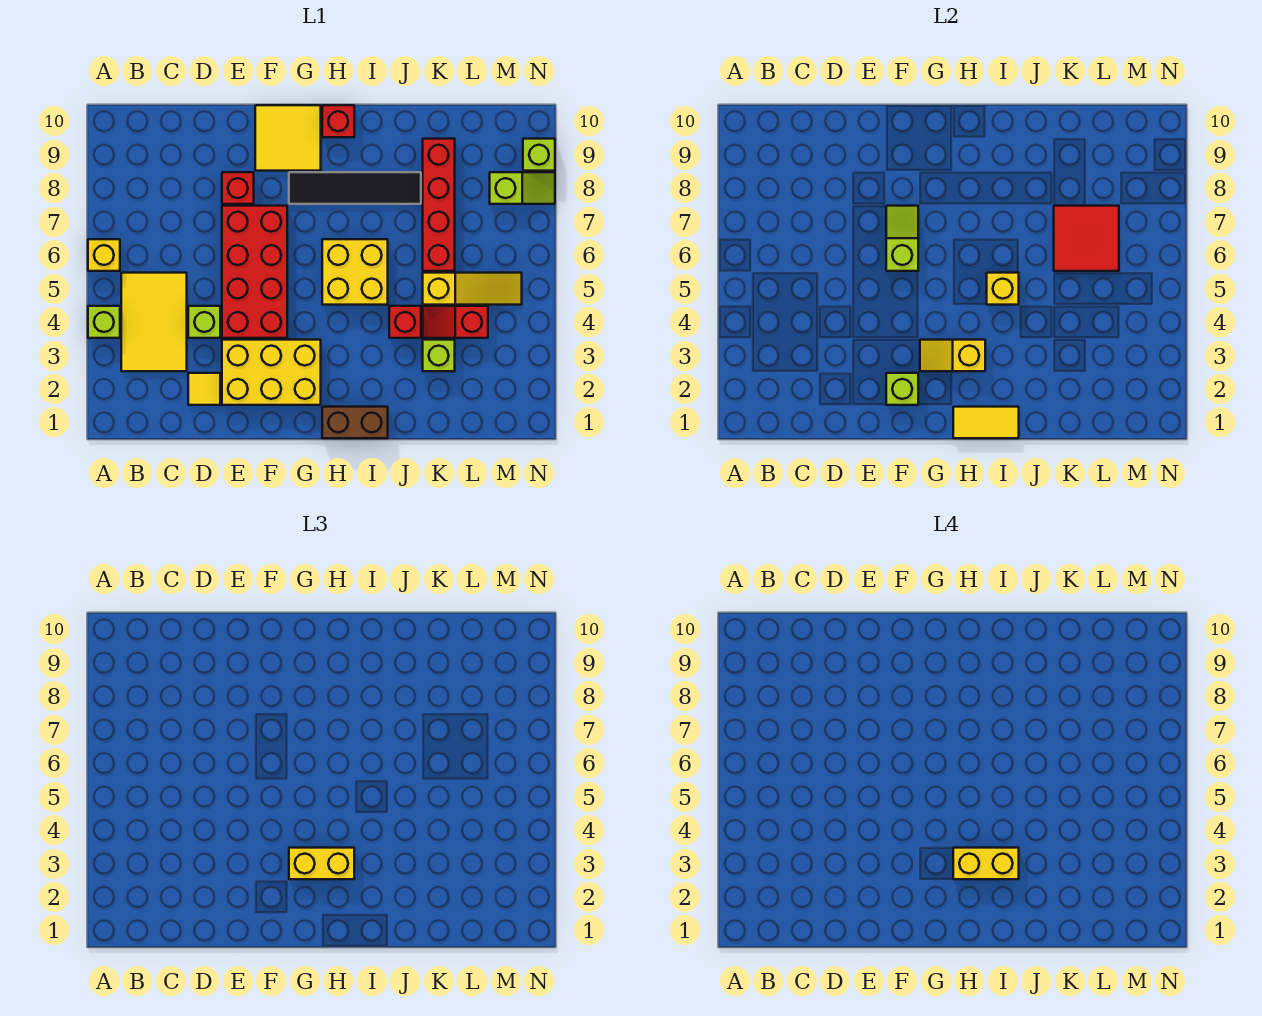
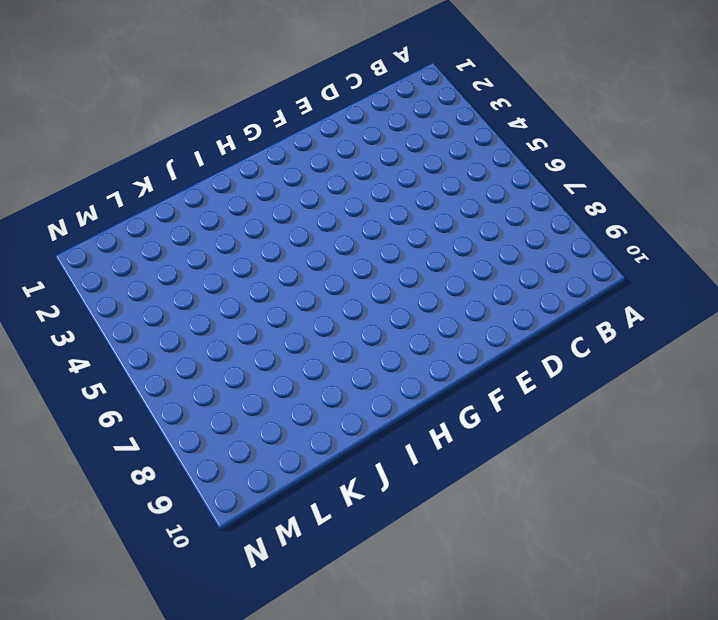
none -> lime brick A4 level 1
none -> yellow brick A6 level 1
none -> yellow tile B3:C5 level 1

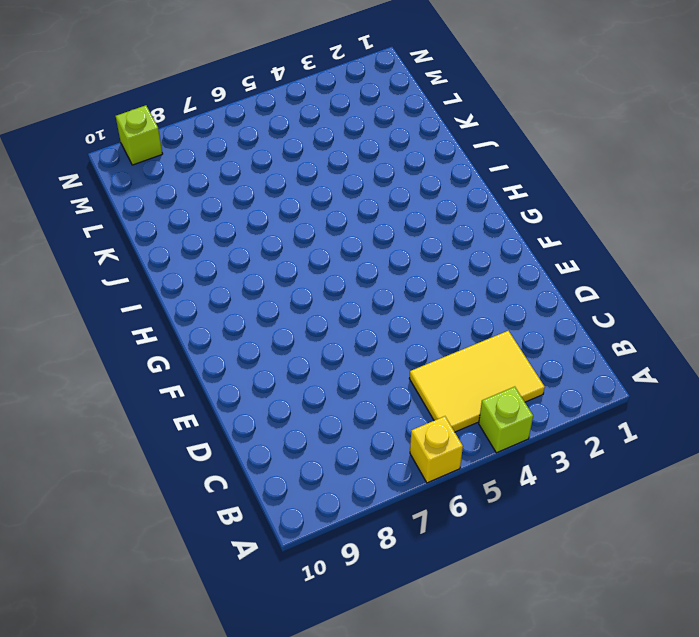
none -> yellow tile D2 level 1
none -> lime brick D4 level 1
none -> yellow brick E2:G3 level 1

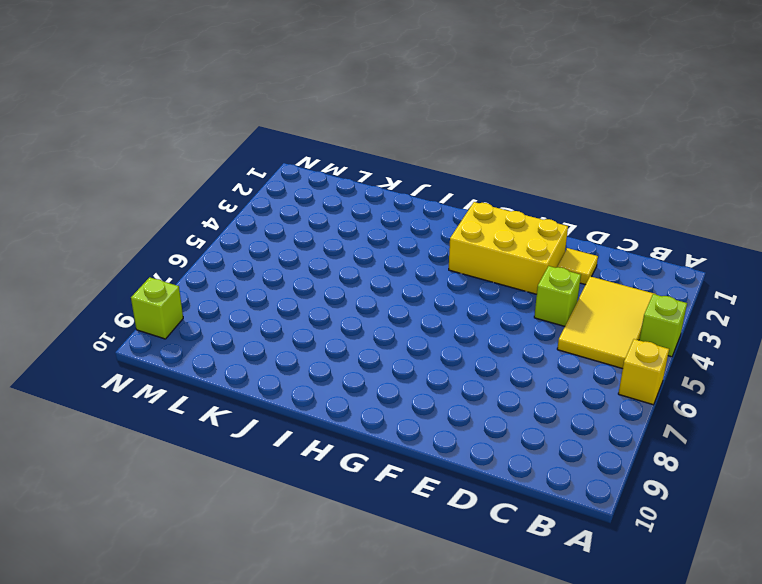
none -> red brick E4:F7 level 1
none -> red brick E8 level 1
none -> yellow tile F9:G10 level 1

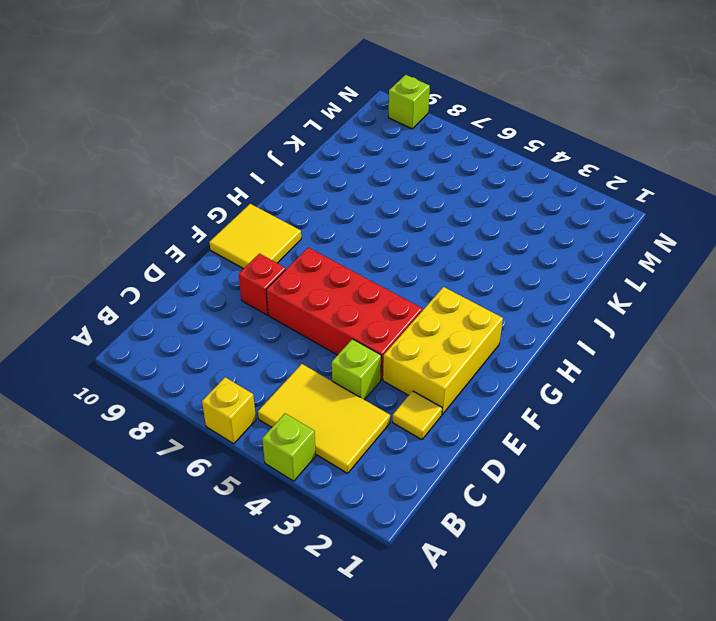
none -> black tile G8:J8 level 1
none -> brown brick H1:I1 level 1
none -> yellow brick H5:I6 level 1

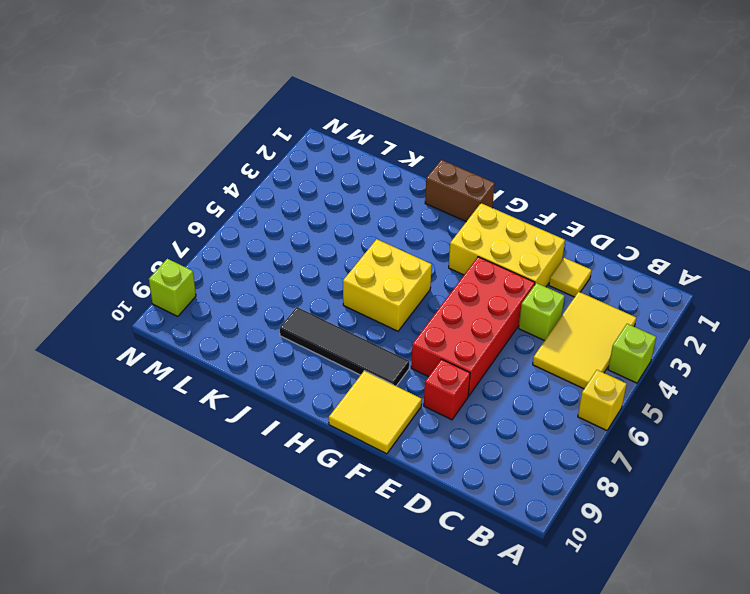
none -> red brick H10 level 1
none -> red brick J4 level 1
none -> lime brick K3 level 1

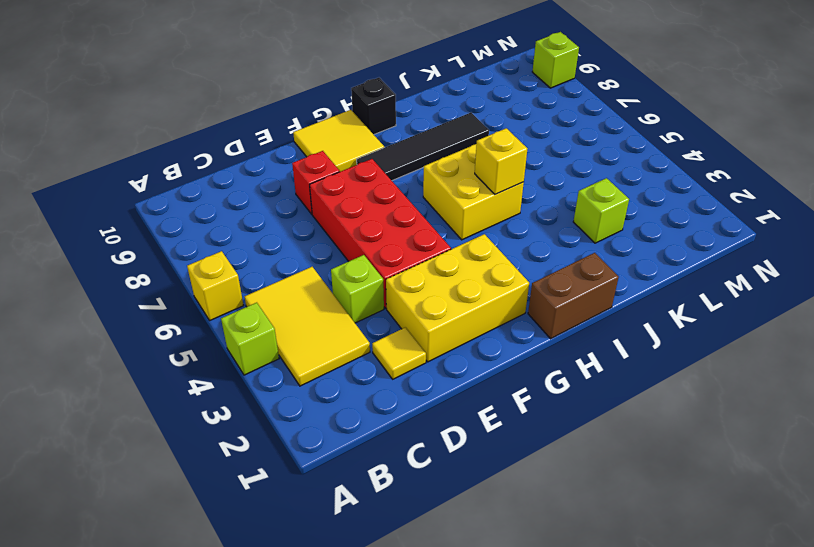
black brick H10 level 1 -> red brick H10 level 1
none -> red brick J4 level 1
none -> red slope K4:L4 level 1 top L
none -> yellow slope K5:M5 level 1 top K

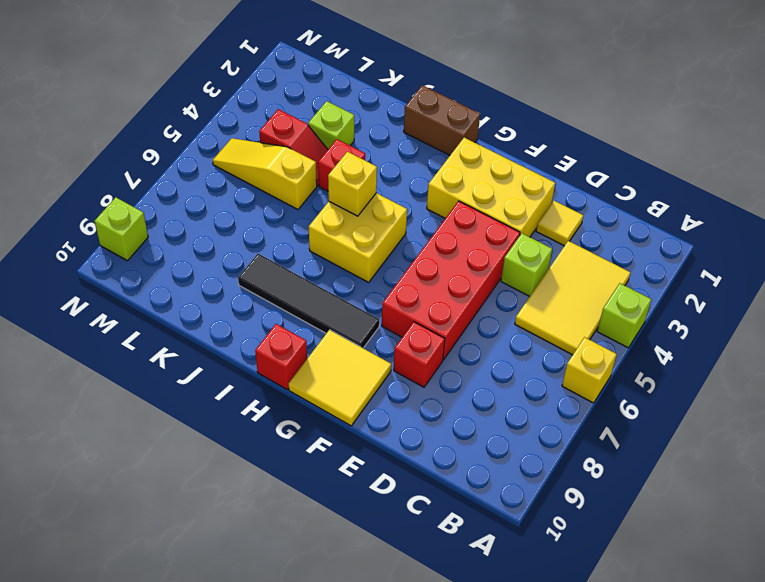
none -> red brick K6:K9 level 1
none -> lime slope M8:N8 level 1 top M
none -> lime brick F2 level 2

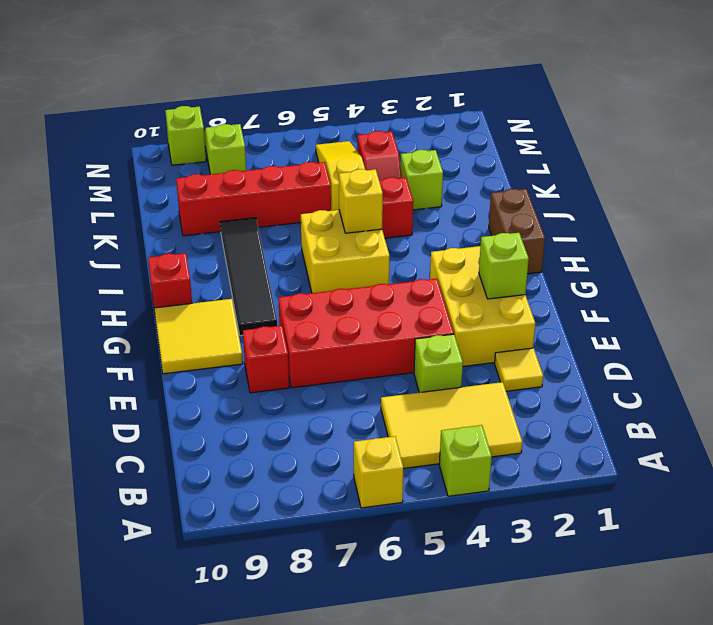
none -> lime slope F6:F7 level 2 top 6
none -> yellow slope G3:H3 level 2 top H
none -> yellow tile H1:I1 level 2

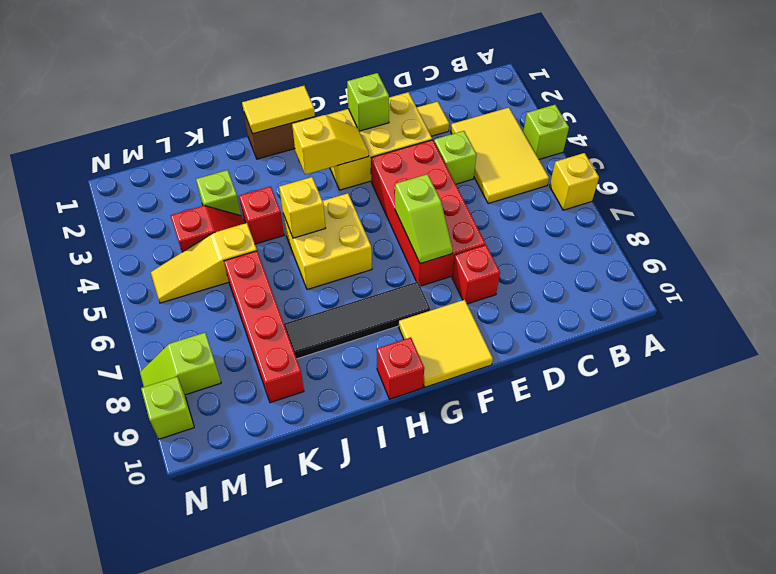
none -> red tile K6:L7 level 2
none -> yellow brick G3:H3 level 3
none -> yellow brick H3:I3 level 4

